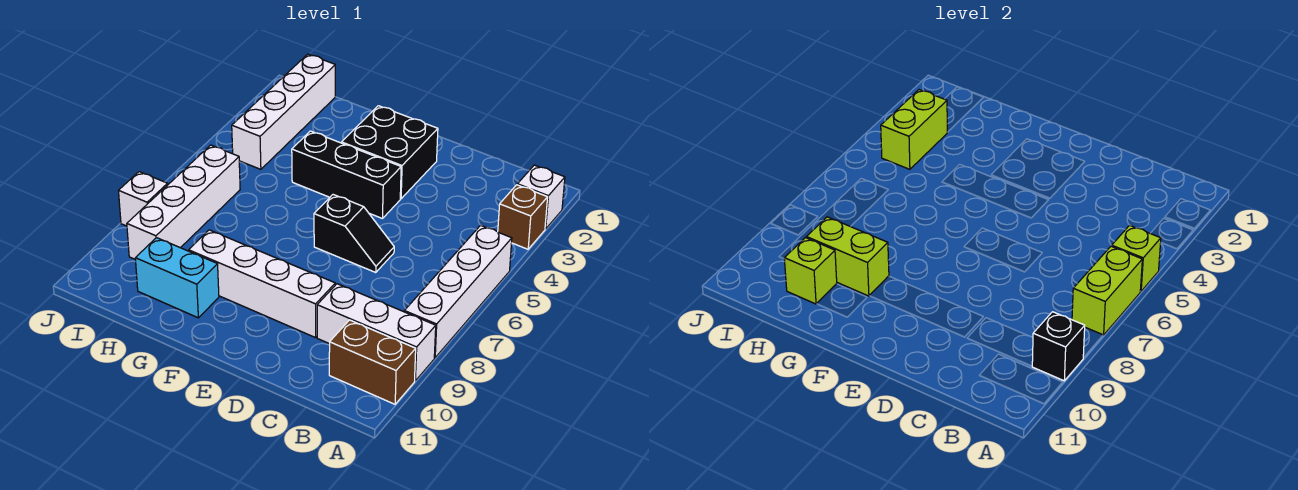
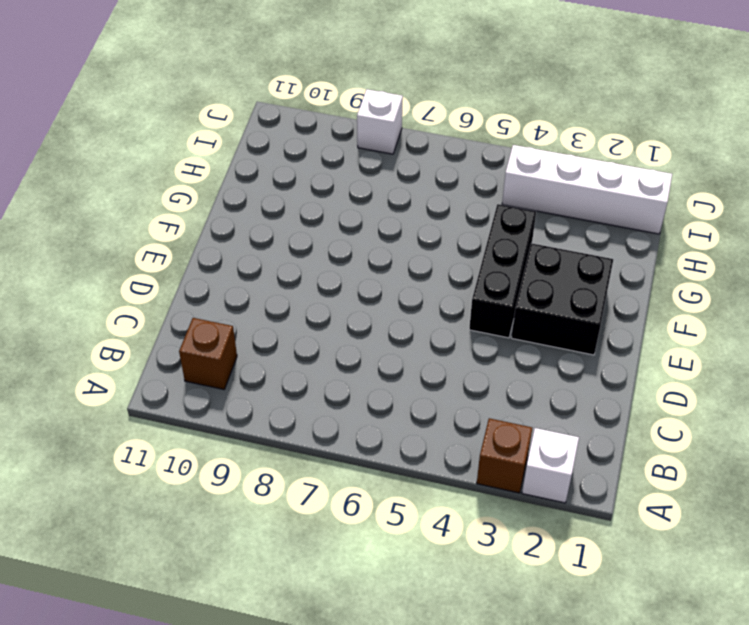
brown brick B10 level 1 -> brown brick A10:B10 level 1
none -> white brick A5:A8 level 1
none -> white brick A9:C9 level 1
none -> black slope D6:E6 level 1 top E

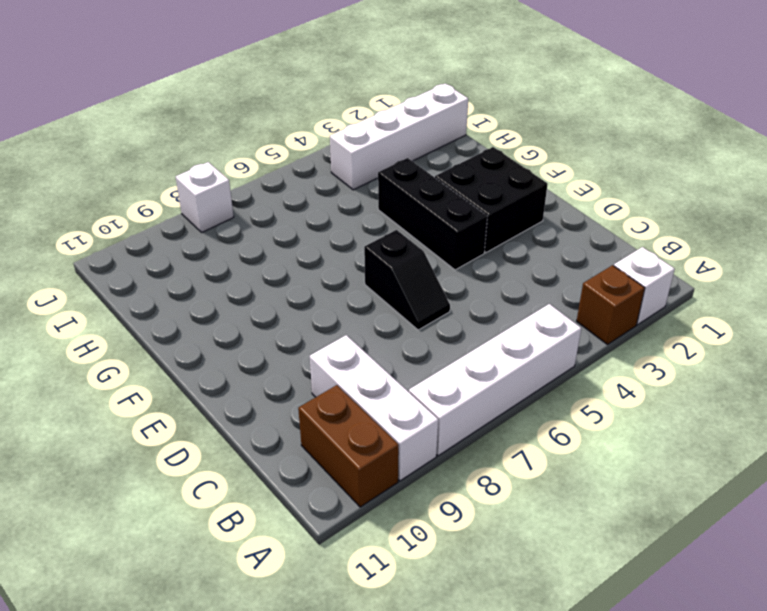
none -> white brick D9:G9 level 1
none -> cyan brick G10:H10 level 1
none -> white brick I6:I9 level 1

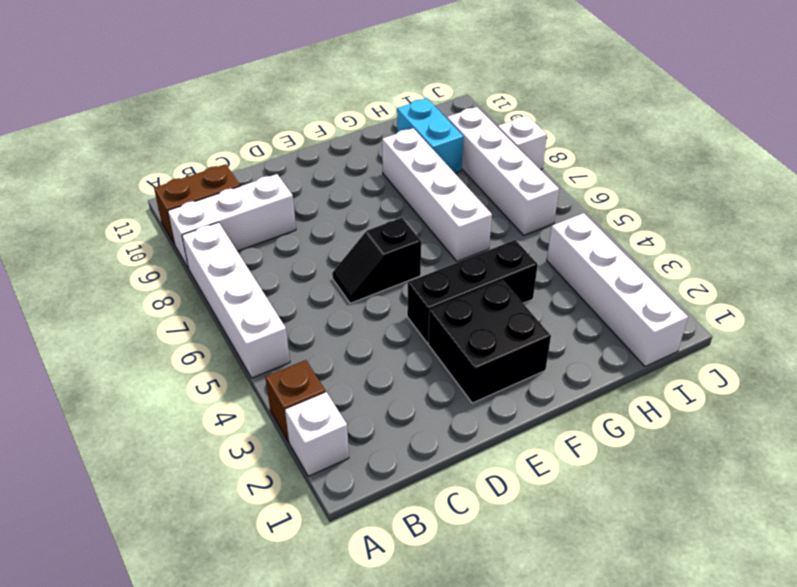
white brick G6:G9 level 1 -> white brick D9:G9 level 1
cyan brick H9:H10 level 1 -> cyan brick G10:H10 level 1
none -> lime brick A5 level 2
none -> lime brick A6:A7 level 2
none -> black brick A9 level 2

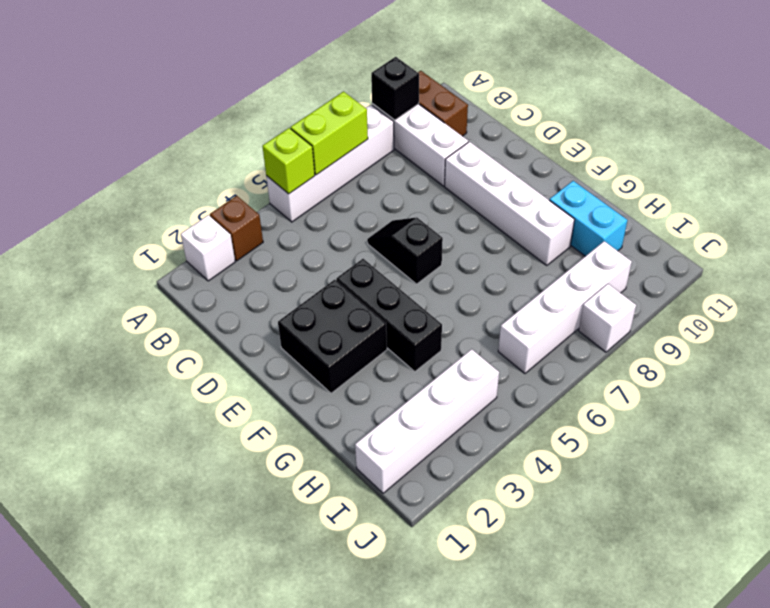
none -> lime brick G9:H9 level 2
none -> lime brick H10 level 2
none -> lime brick I3:I4 level 2

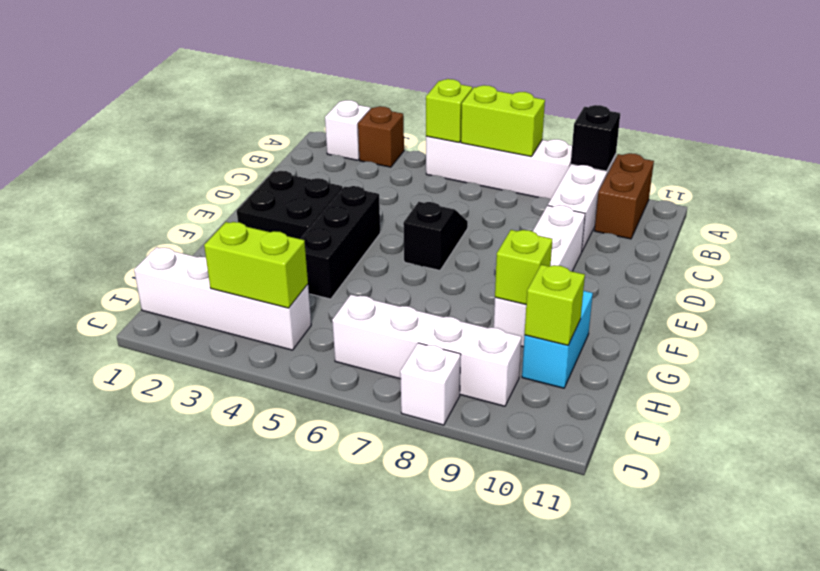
lime brick G9 level 2 -> lime brick G9:H9 level 2

